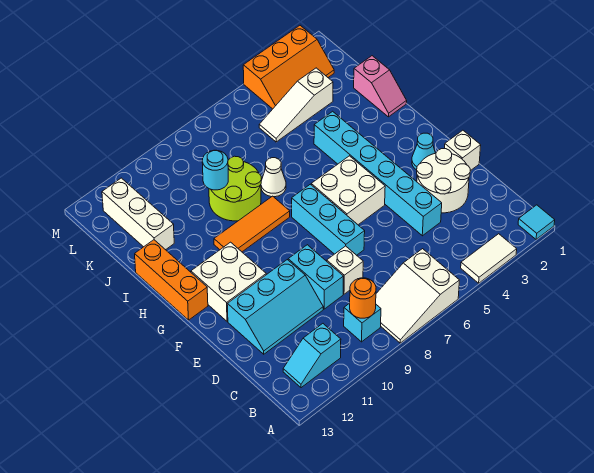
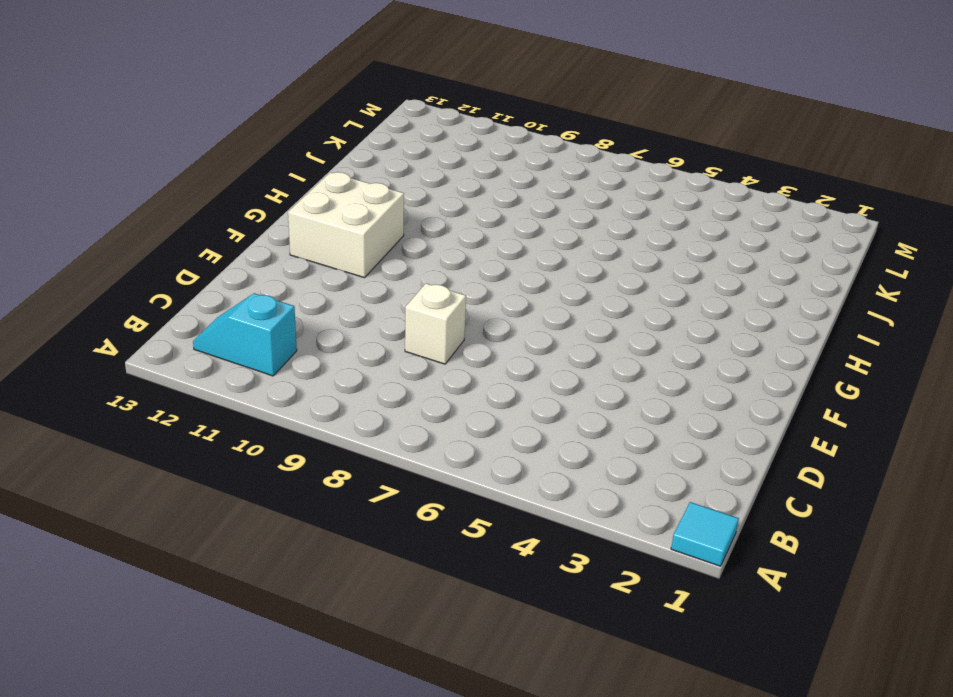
none -> white tile A3:A4 level 1
none -> white slope A6:B8 level 1 top 6
none -> cyan brick B9 level 1

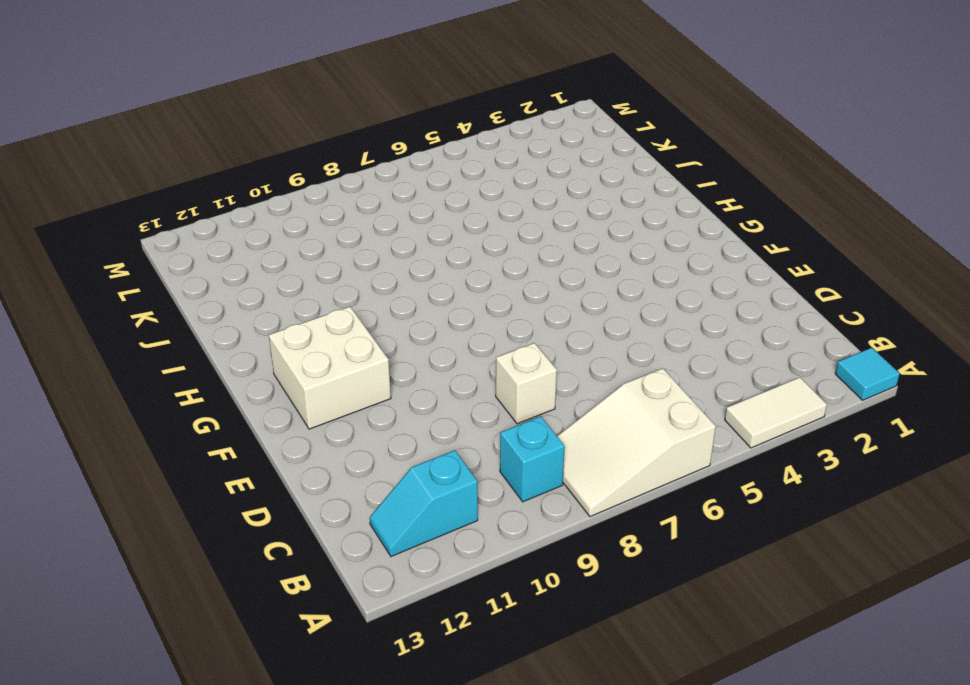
none -> white round brick D2:E3 level 1
none -> cyan brick D4:I4 level 1
none -> cyan brick D9:E9 level 1

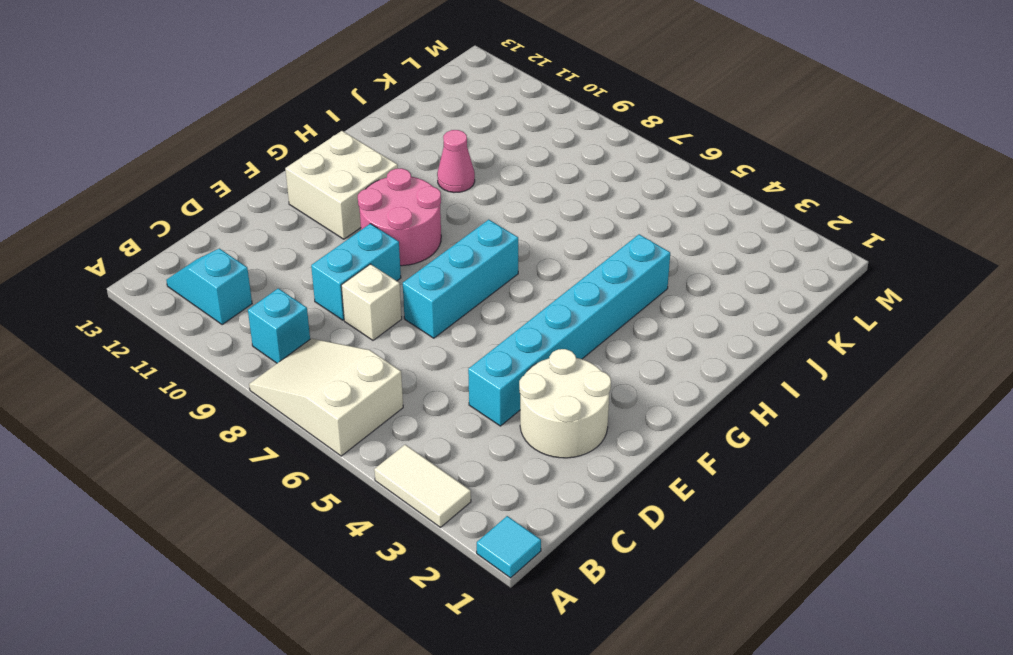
pink round brick F9:G10 level 1 -> none
pink cone I10 level 1 -> none
none -> cyan slope D10:E12 level 1 top E
none -> white brick E1 level 1
none -> cyan cone F2 level 1

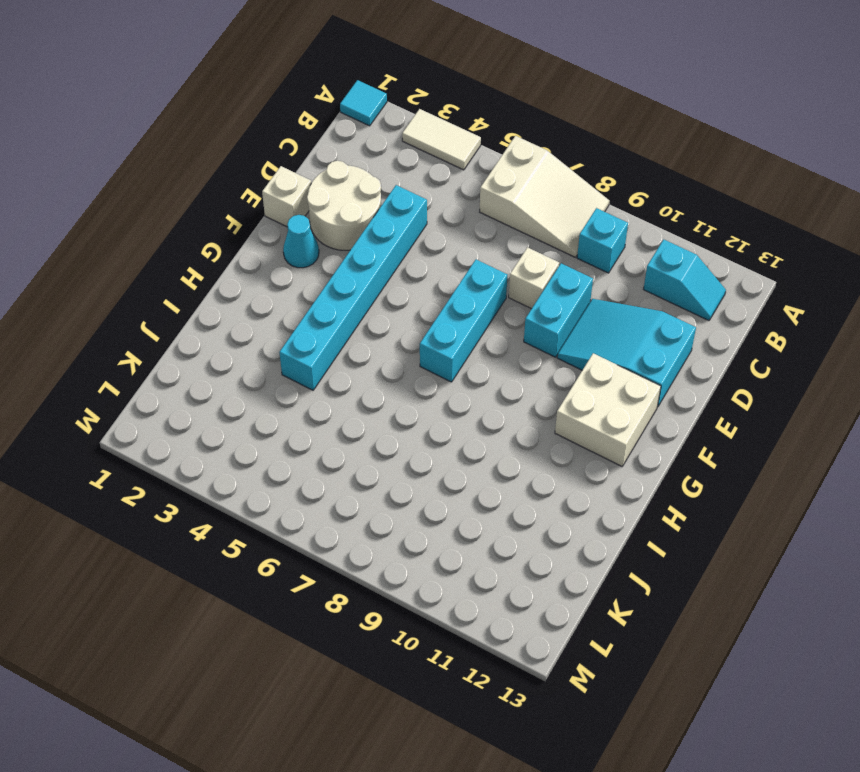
cyan slope D10:E12 level 1 top 12 -> cyan slope D10:E12 level 1 top E
none -> white brick F5:G6 level 1
none -> orange brick G13:I13 level 1
none -> orange tile H8:H10 level 1

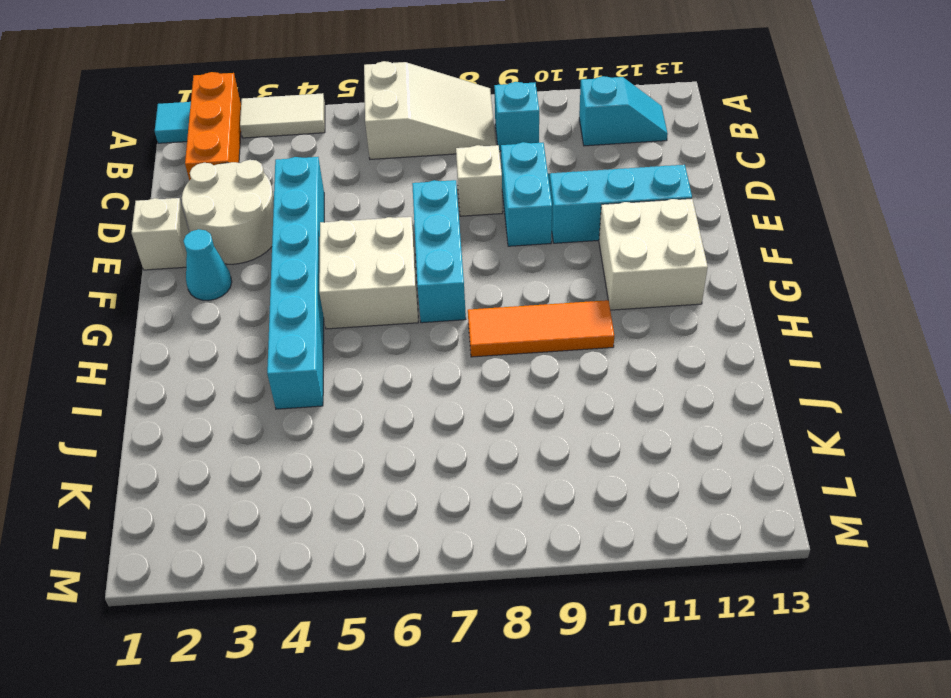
orange brick A2:C2 level 1 -> orange brick G13:I13 level 1
none -> pink slope I1:J1 level 1 top J
none -> white cone I7 level 1
none -> lime round brick I8:J9 level 1

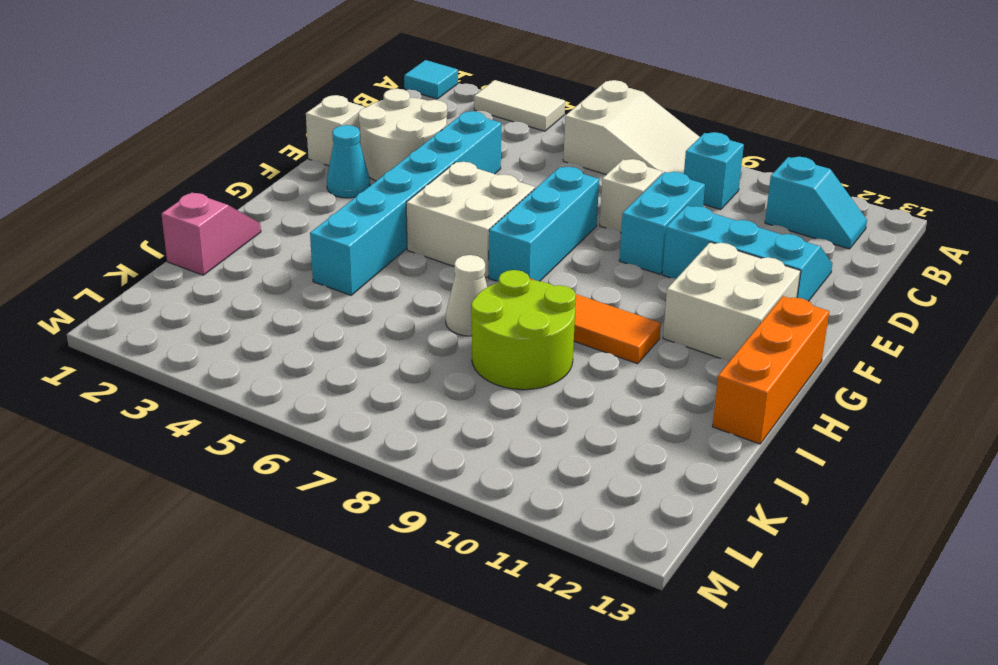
none -> white brick J12:L12 level 1
none -> white slope K3:K5 level 1 top 3
none -> orange slope L2:M4 level 1 top M

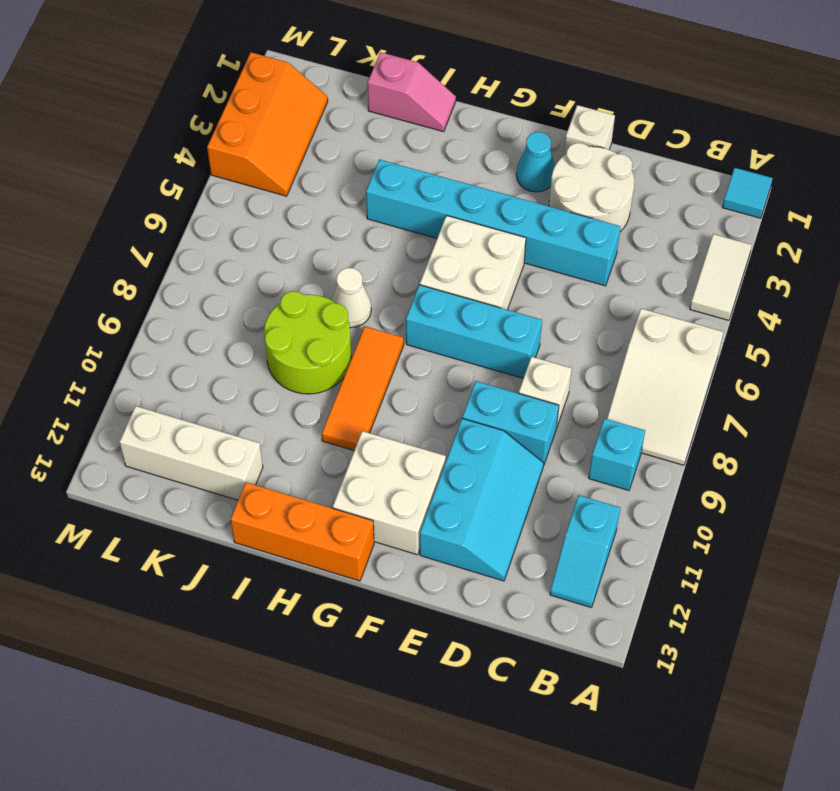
none -> white slope K3:K5 level 1 top 3
none -> orange round brick B9 level 2
none -> cyan round brick J9 level 2

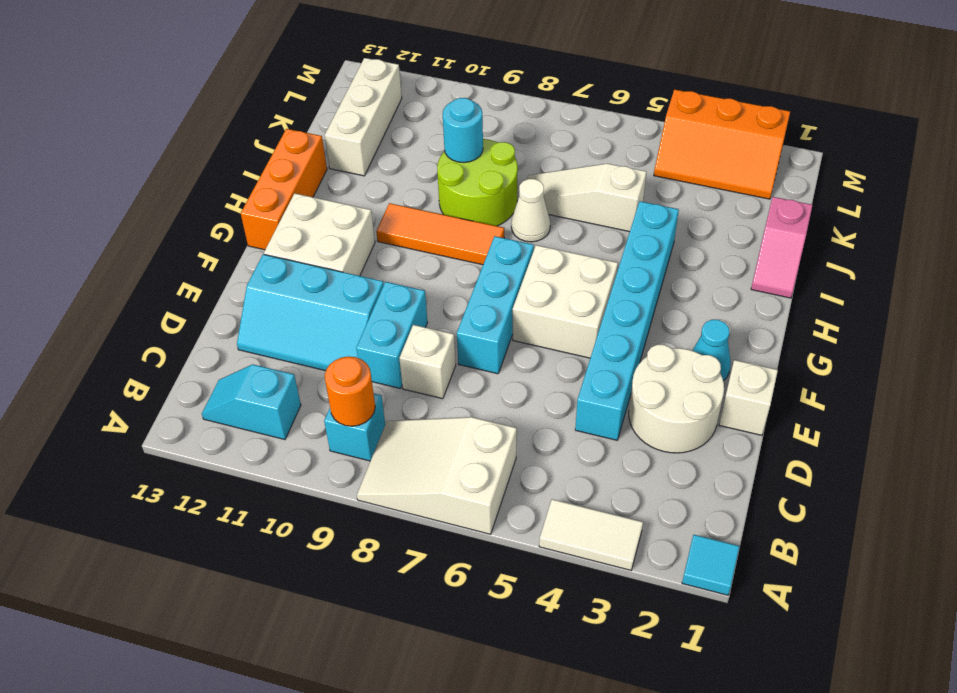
white slope J5:J7 level 1 top 5 -> white slope K3:K5 level 1 top 3

